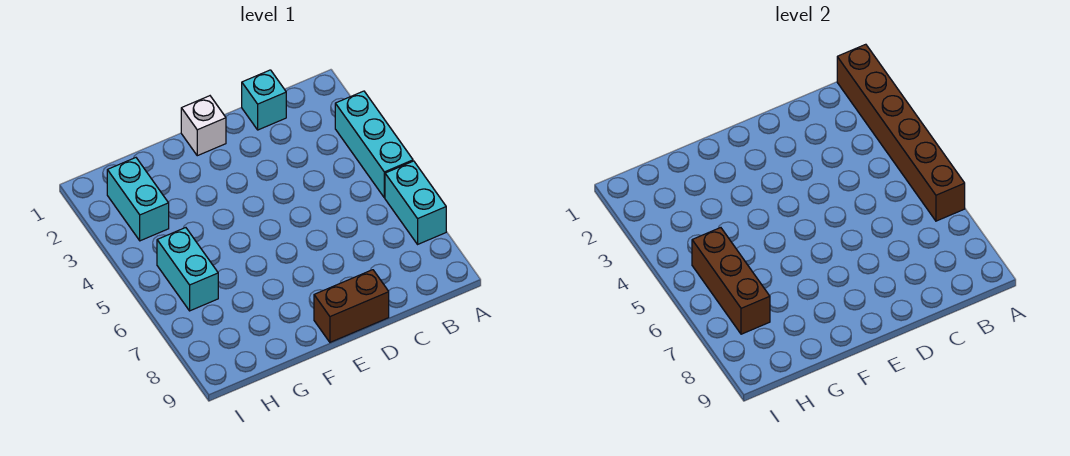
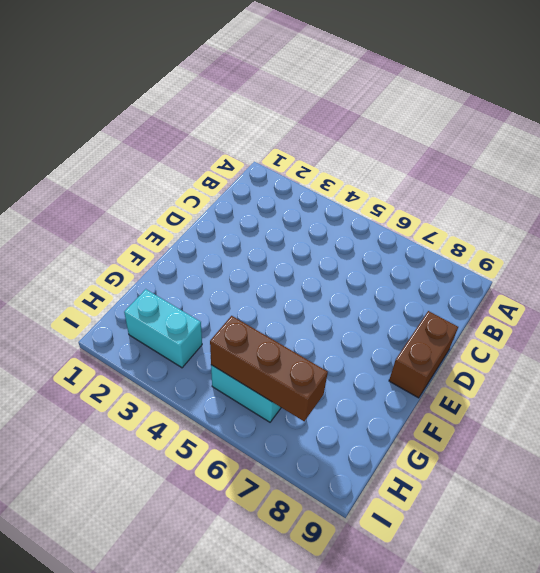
none -> cyan brick A3:A5 level 1
none -> cyan brick A6:A7 level 1

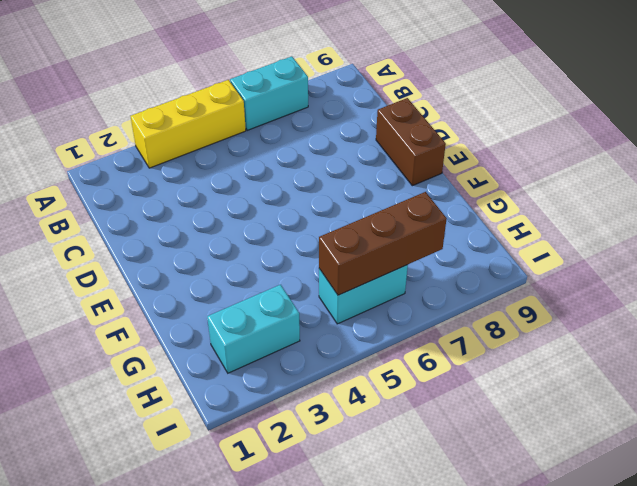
yellow brick A3:A5 level 1 -> cyan brick A3:A5 level 1
none -> cyan brick C1 level 1
none -> white brick E1 level 1

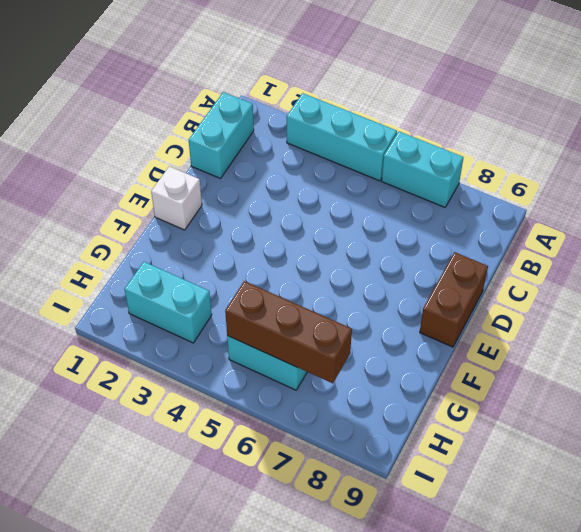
cyan brick B1:C1 level 1 -> cyan brick C1 level 1
none -> brown brick A1:A6 level 2

